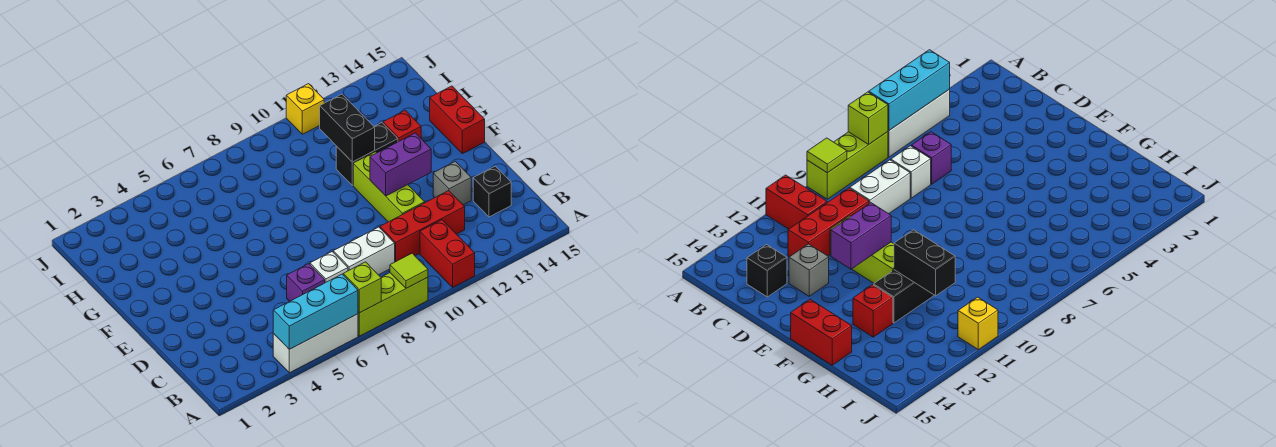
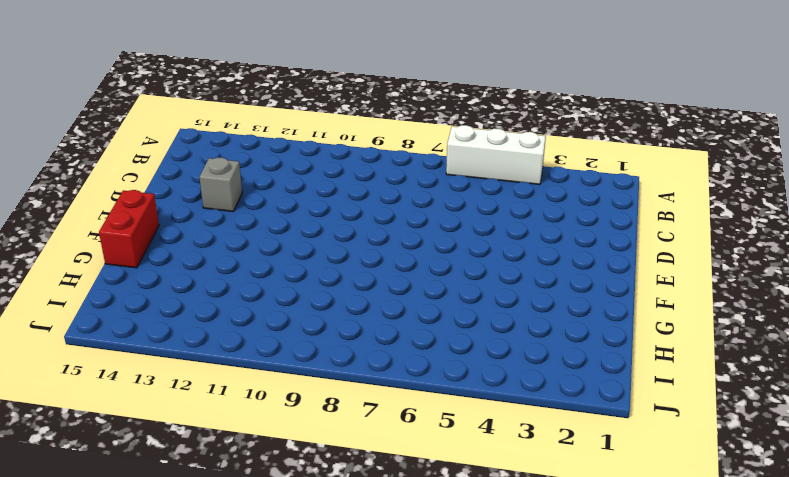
none -> lime brick A7:A9 level 1
none -> red brick A11:B11 level 1
none -> purple brick C6 level 1

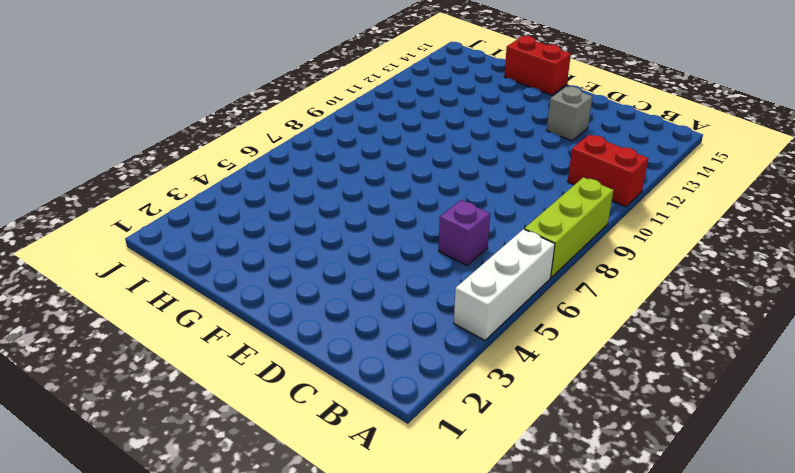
none -> white brick C7 level 1
none -> white brick C8:C9 level 1
none -> red brick C10:C12 level 1

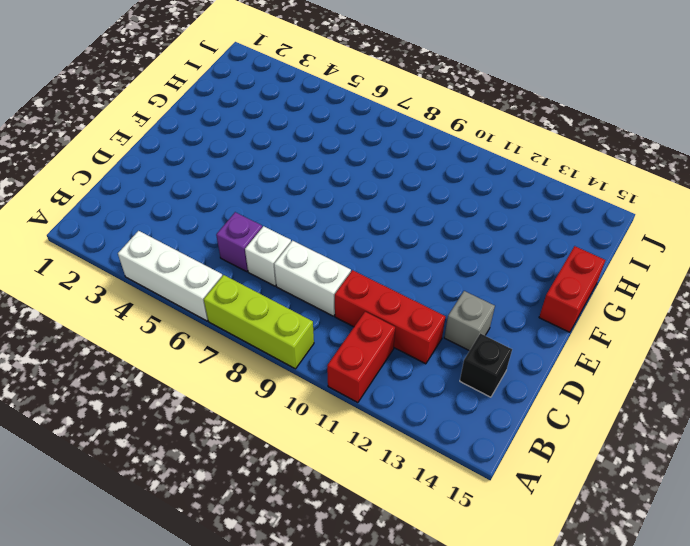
none -> lime brick D11:F11 level 1
none -> black brick G11:G12 level 1
none -> red brick G13 level 1

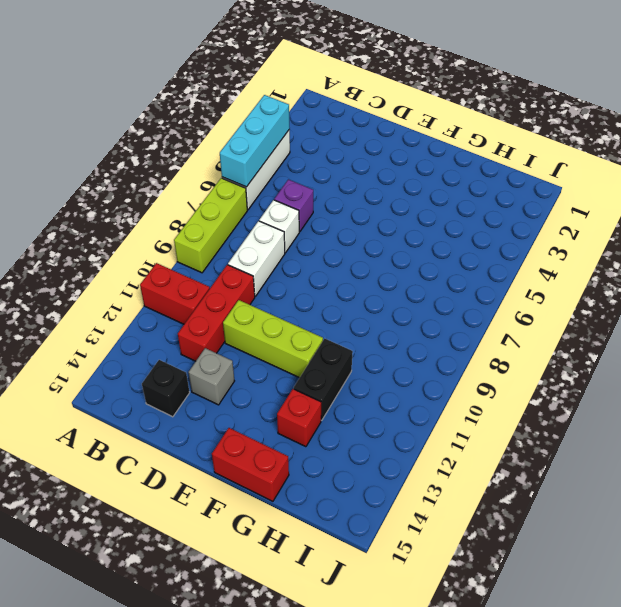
none -> yellow brick J11 level 1
none -> lime brick A7 level 2
none -> lime tile A9 level 2

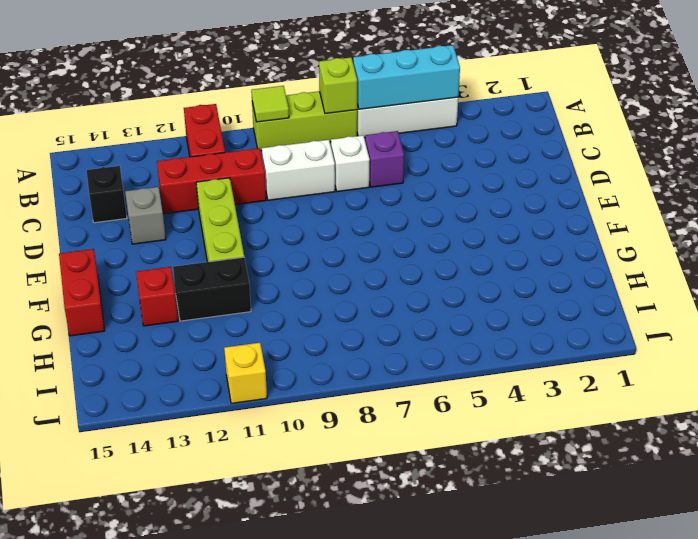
none -> purple brick E11:E12 level 2
none -> black brick G11:H11 level 2

